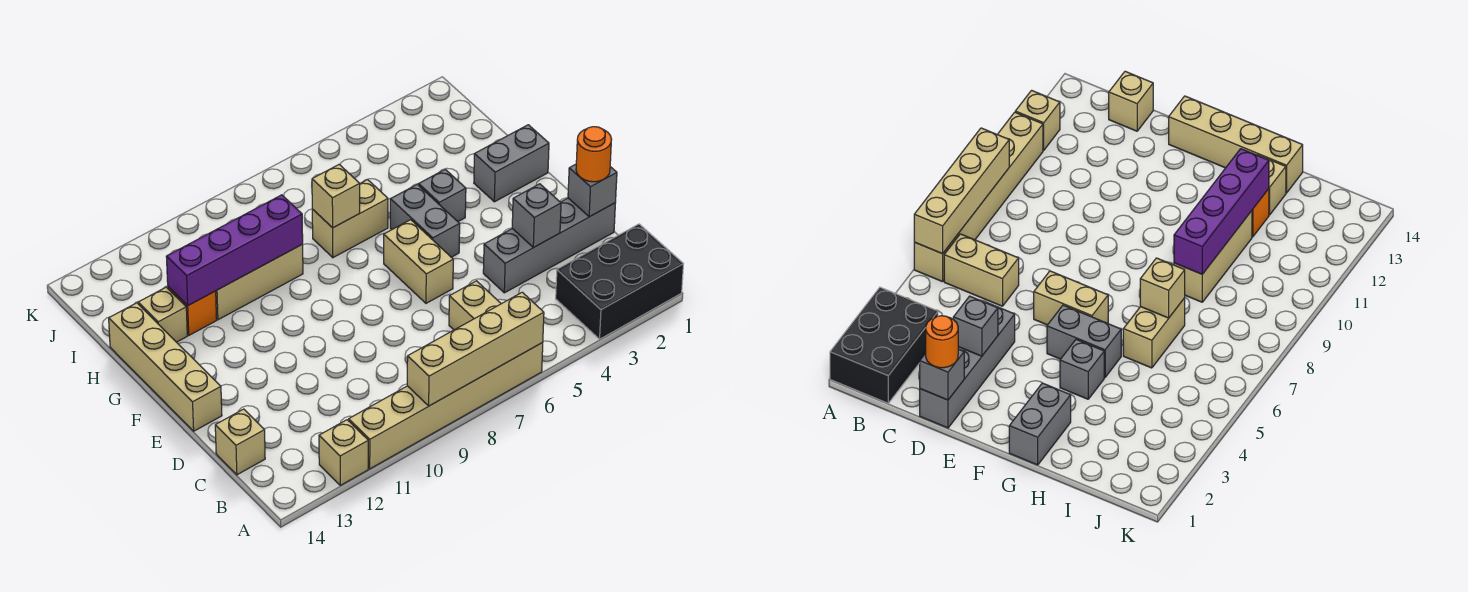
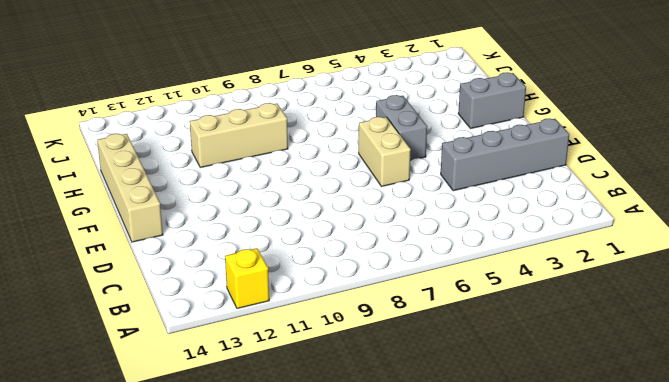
yellow brick A12 level 1 -> tan brick A12 level 1
none -> black brick A1:B3 level 1
none -> tan brick A6:A11 level 1
none -> tan brick B6:C6 level 1

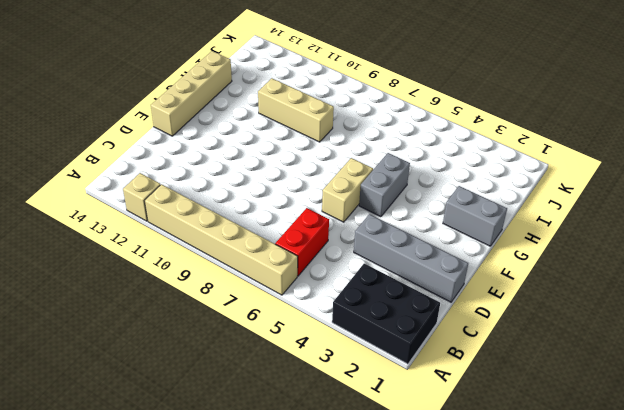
red brick B6:C6 level 1 -> tan brick B6:C6 level 1
none -> tan brick C14 level 1
none -> grey brick G4 level 1
none -> tan brick H6:H7 level 1

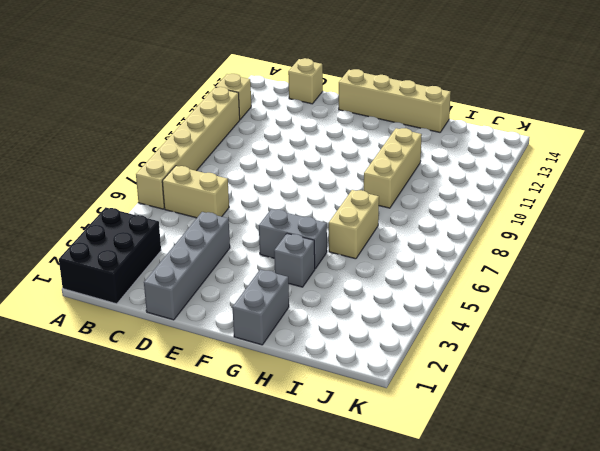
none -> tan brick E6:F6 level 1
none -> orange brick H12 level 1
none -> tan brick H13 level 1

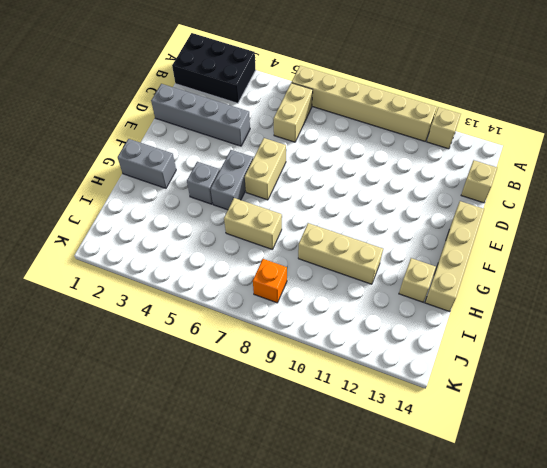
orange brick J8 level 1 -> orange brick H12 level 1
none -> tan brick A6:A9 level 2
none -> grey brick D1 level 2
none -> grey brick D3 level 2

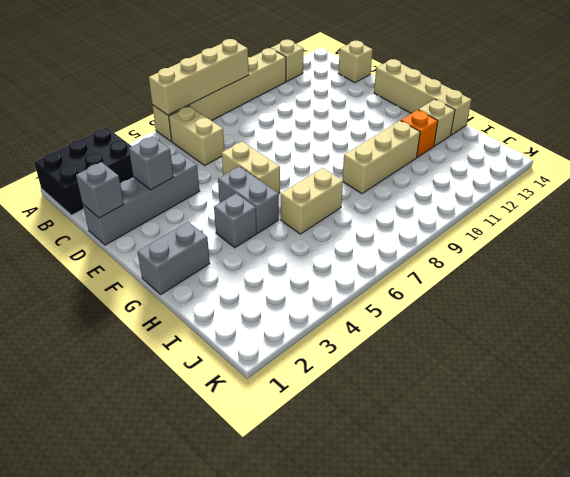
none -> tan brick H7 level 2
none -> purple brick H9:H12 level 2
none -> orange round brick D1 level 3

